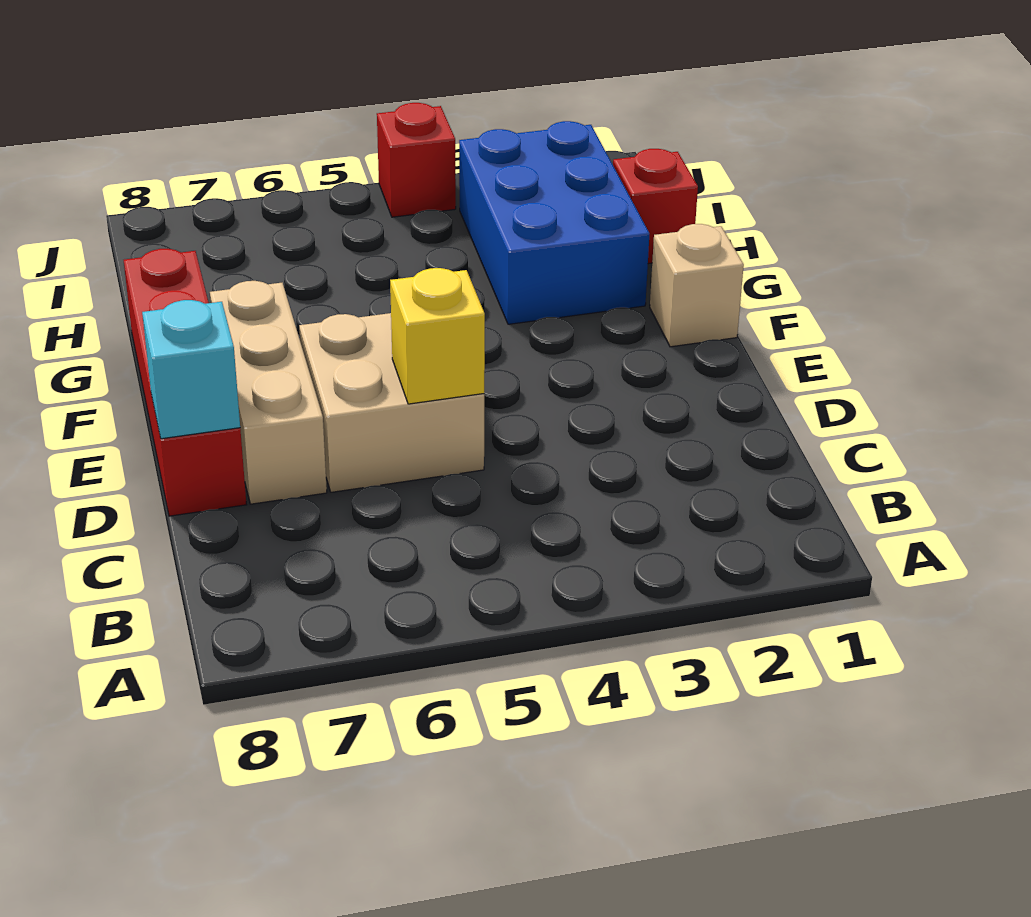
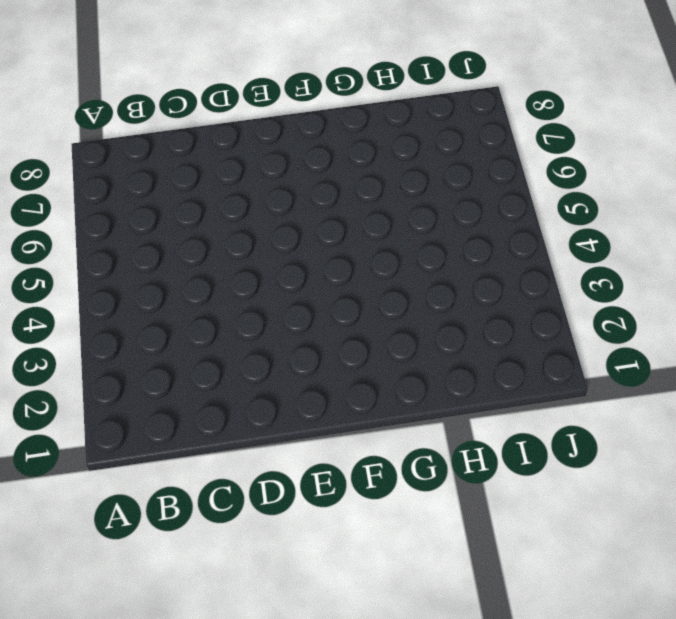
none -> tan brick D5:E6 level 1
none -> tan brick D7:F7 level 1

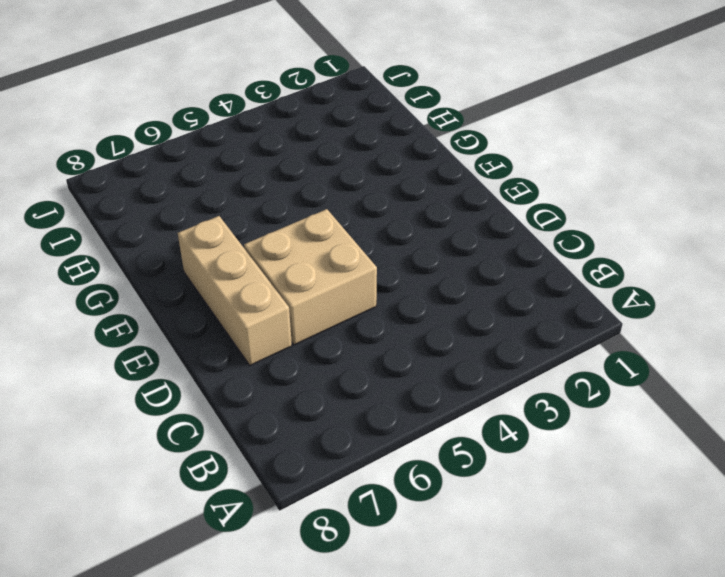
none -> red brick D8:G8 level 1
none -> tan brick F1 level 1

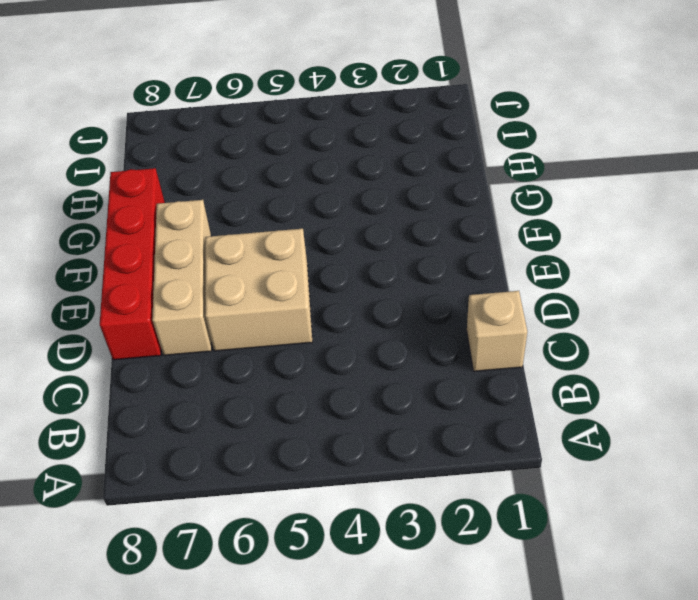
tan brick C1 level 1 -> tan brick F1 level 1
none -> blue brick G2:I3 level 1
none -> red brick H1 level 1

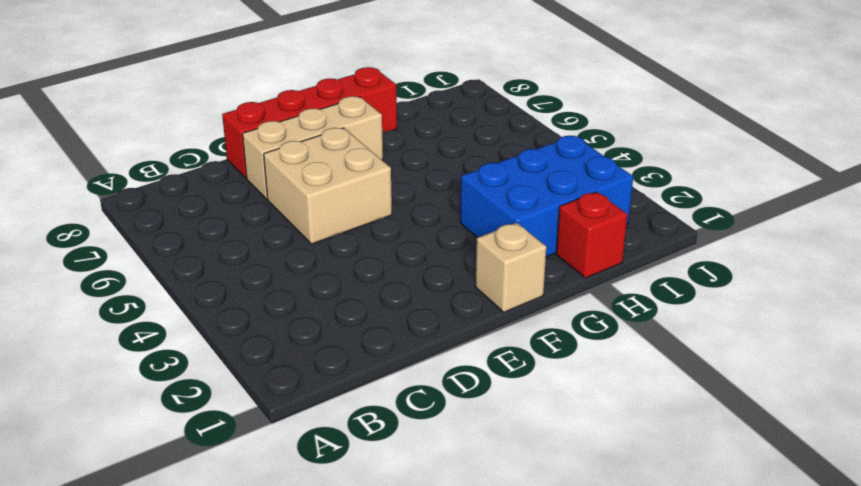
none -> red brick J4 level 1
none -> yellow brick D5 level 2

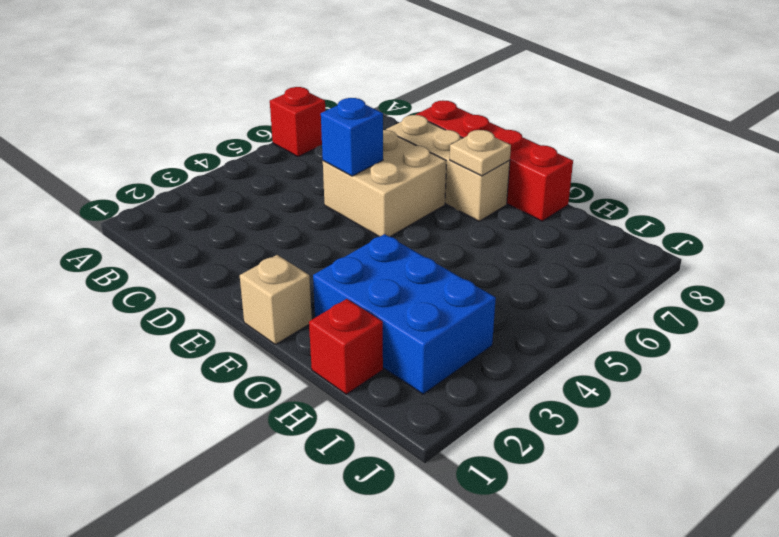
red brick A6 level 1 -> red brick J4 level 1
blue brick D5 level 2 -> yellow brick D5 level 2
tan plate F7 level 2 -> none
none -> cyan brick D8 level 2

